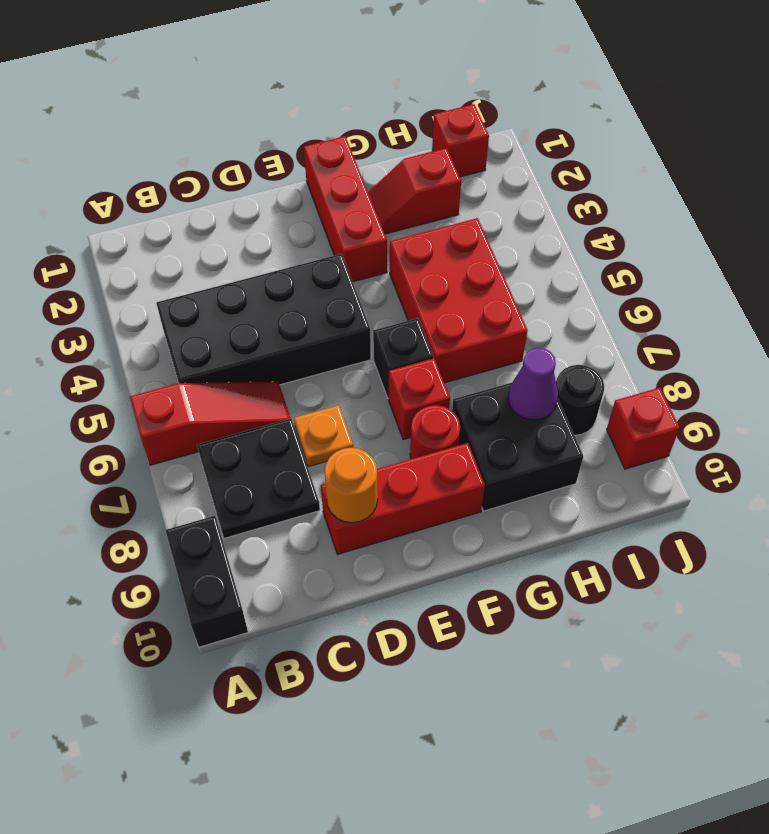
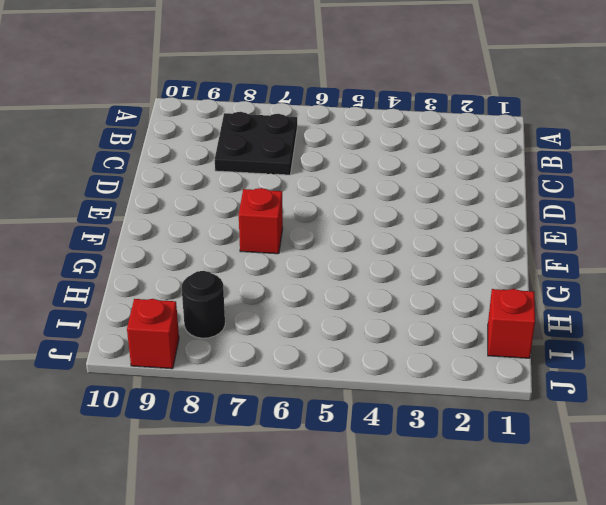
none -> red slope A6:C6 level 1 top A
none -> black brick A9:A10 level 1
none -> black brick B4:E5 level 1

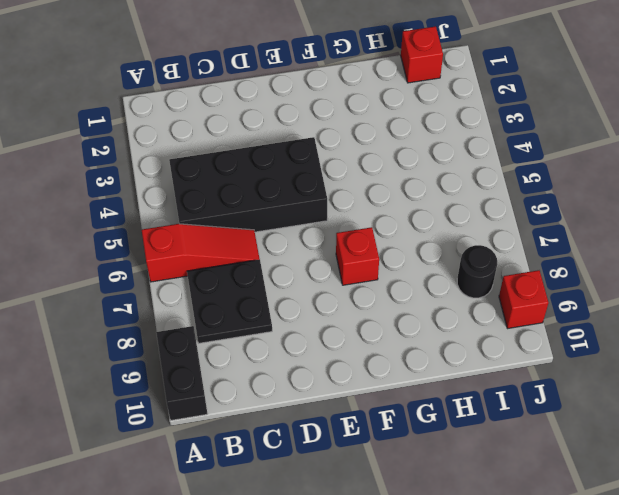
none -> orange plate D7 level 1
none -> red brick D9:F9 level 1
none -> red brick F1:F3 level 1

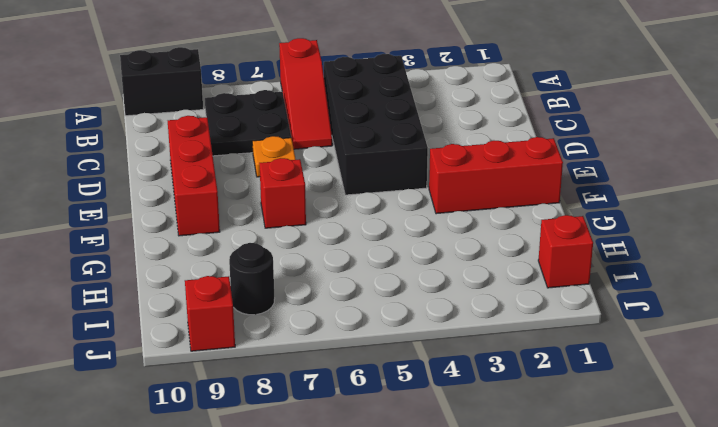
none -> black brick F6 level 1
none -> red round brick F8 level 1
none -> red slope G2:H2 level 1 top H

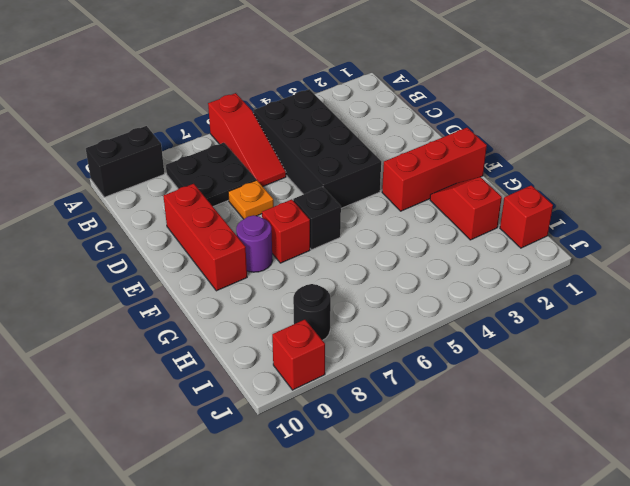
purple round brick F8 level 1 -> red round brick F8 level 1
none -> red brick G4:H6 level 1
none -> black brick G8:H9 level 1
none -> orange round brick D9 level 2

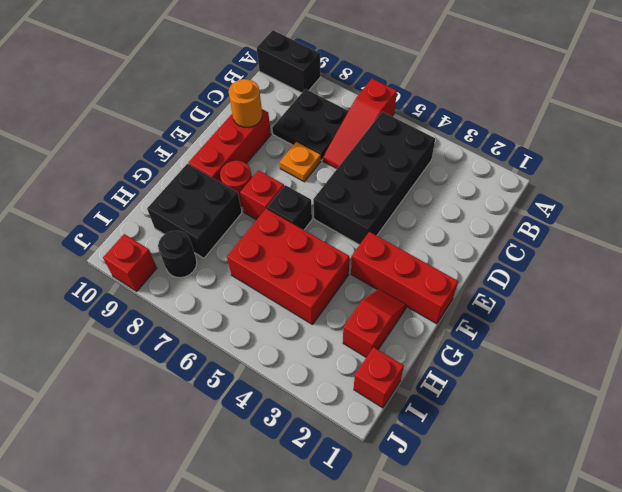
none -> purple cone H8 level 2

